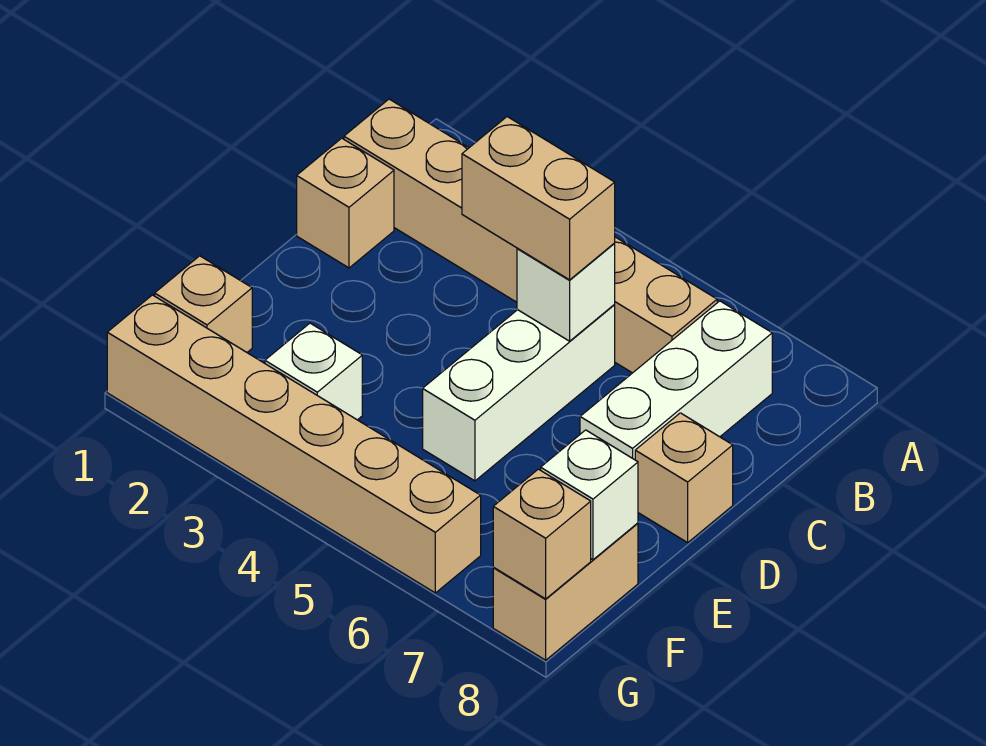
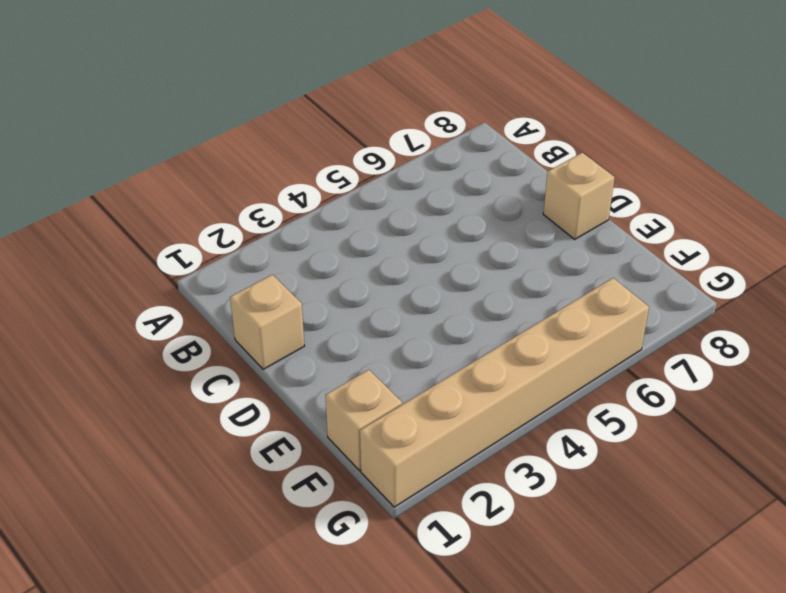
none -> tan brick B1:B6 level 1
none -> white brick B7:D7 level 1
none -> white brick C5:E5 level 1

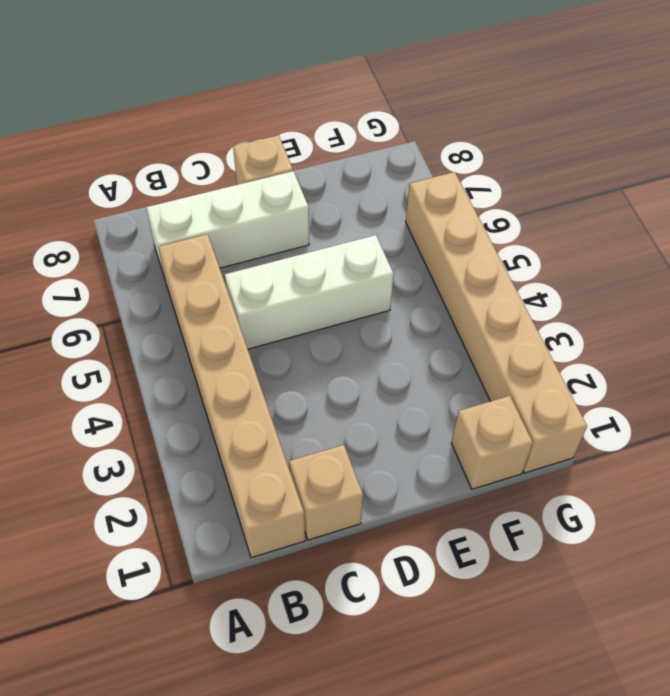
none -> white brick F3 level 1
none -> tan brick F8:G8 level 1
none -> white brick C5 level 2

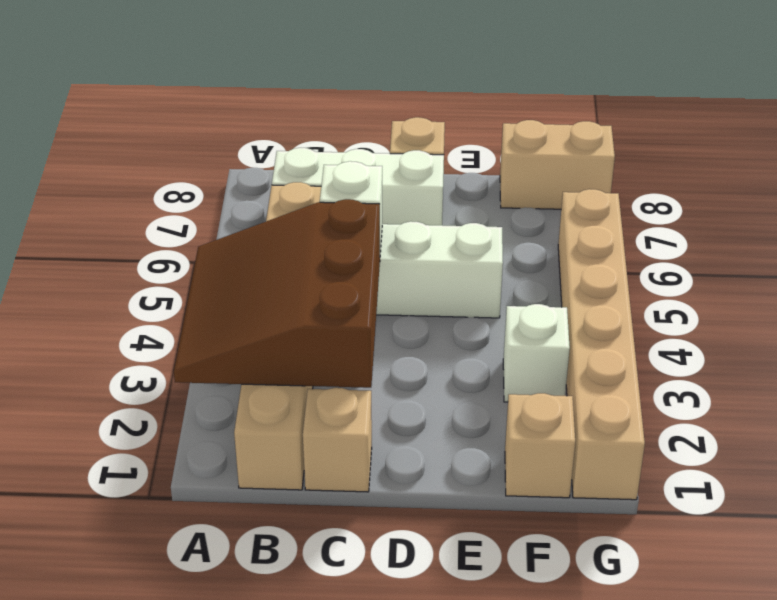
brown slope A2:C4 level 2 top C -> none
none -> white brick F8 level 2
none -> tan brick G8 level 2
none -> tan brick C4:C5 level 3

